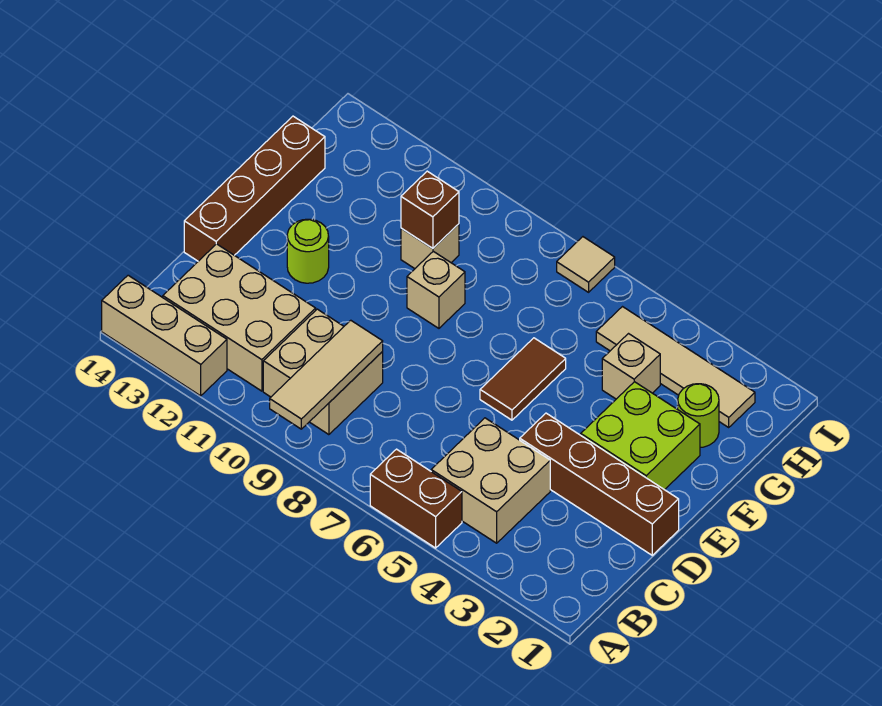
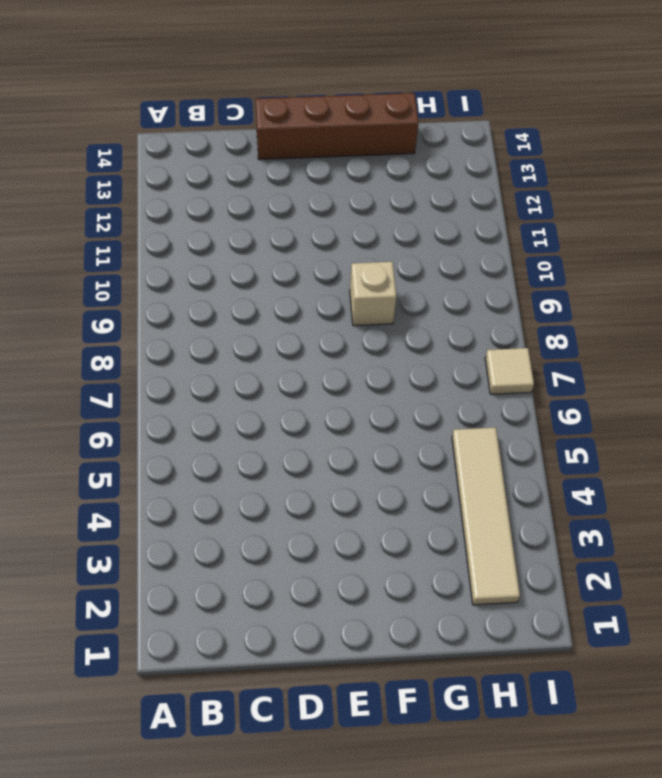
none -> brown brick A5:A6 level 1
none -> tan brick A12:A14 level 1
none -> tan brick B4:C5 level 1

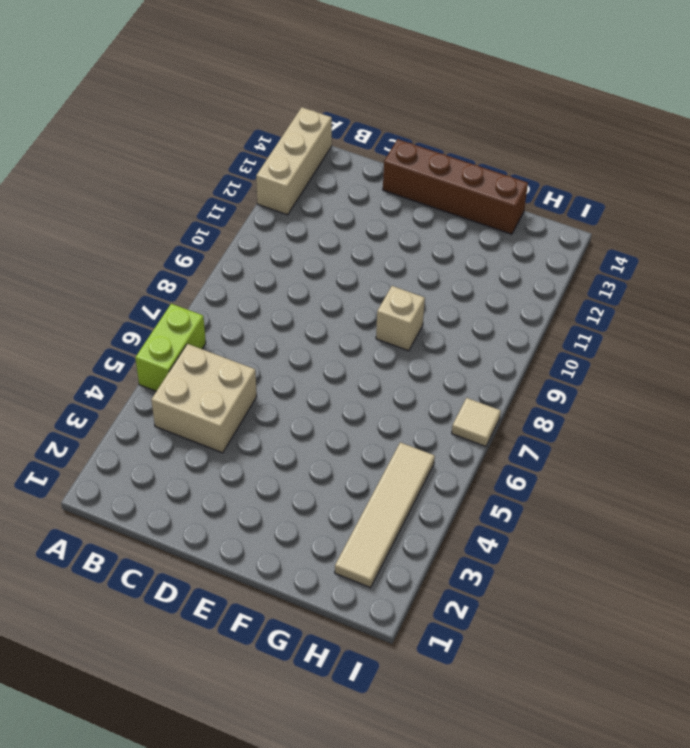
lime brick A5:A6 level 1 -> brown brick A5:A6 level 1
none -> tan brick B9:C10 level 1
none -> tan brick B11:C13 level 1
none -> brown brick D1:D4 level 1

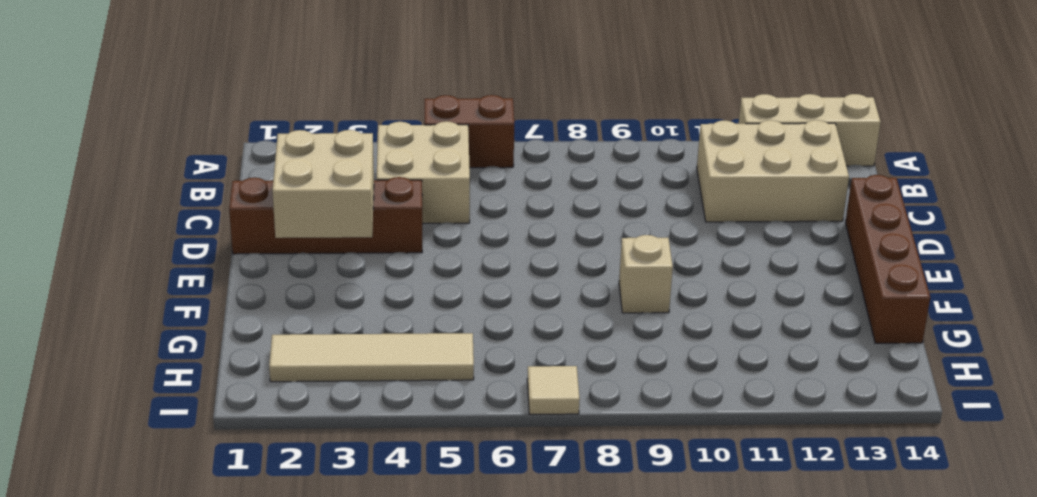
tan brick D2:E3 level 2 -> tan brick B9:C10 level 1
none -> lime brick E2:F3 level 1
none -> brown tile E6:F6 level 1
none -> lime round brick E12 level 1

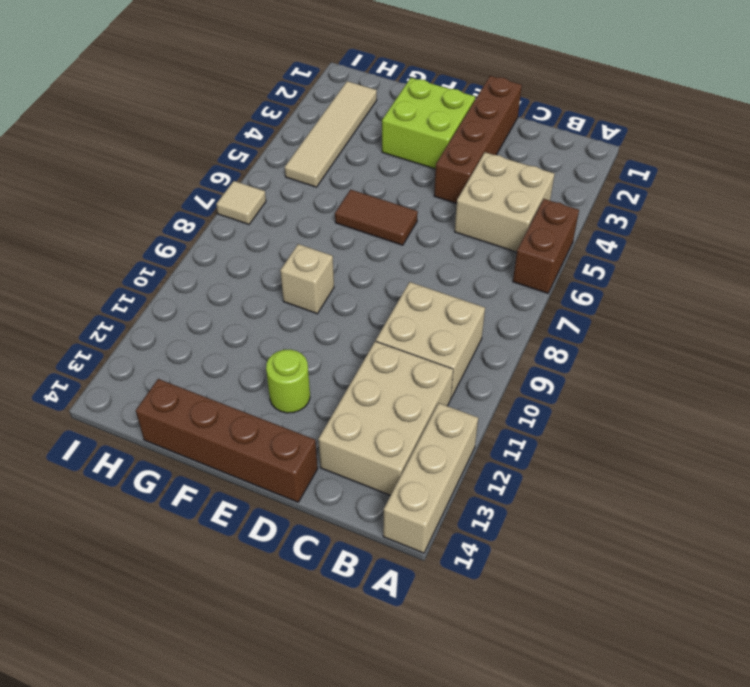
none -> lime round brick G2 level 1
none -> tan brick G4 level 1
none -> tan brick G10 level 1

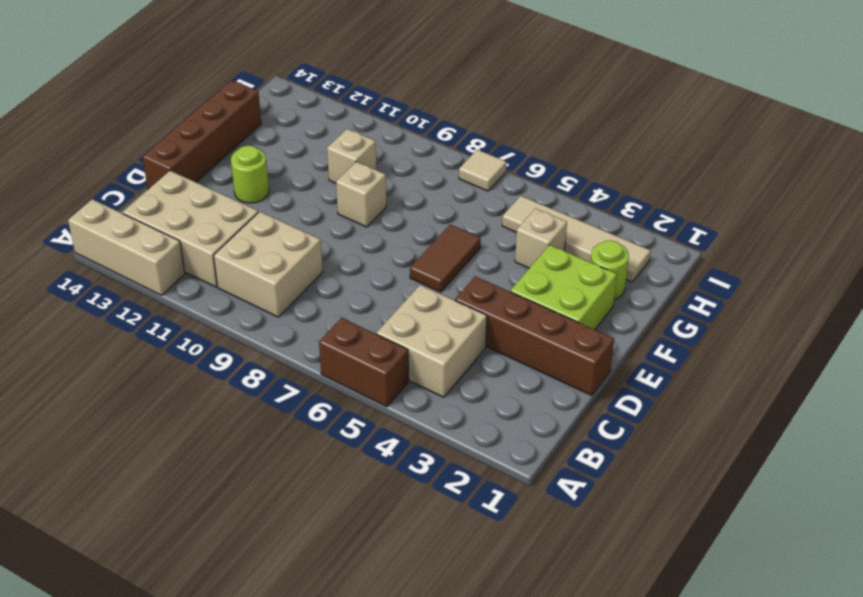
none -> tan tile A9:C9 level 2
none -> brown brick G10 level 2

